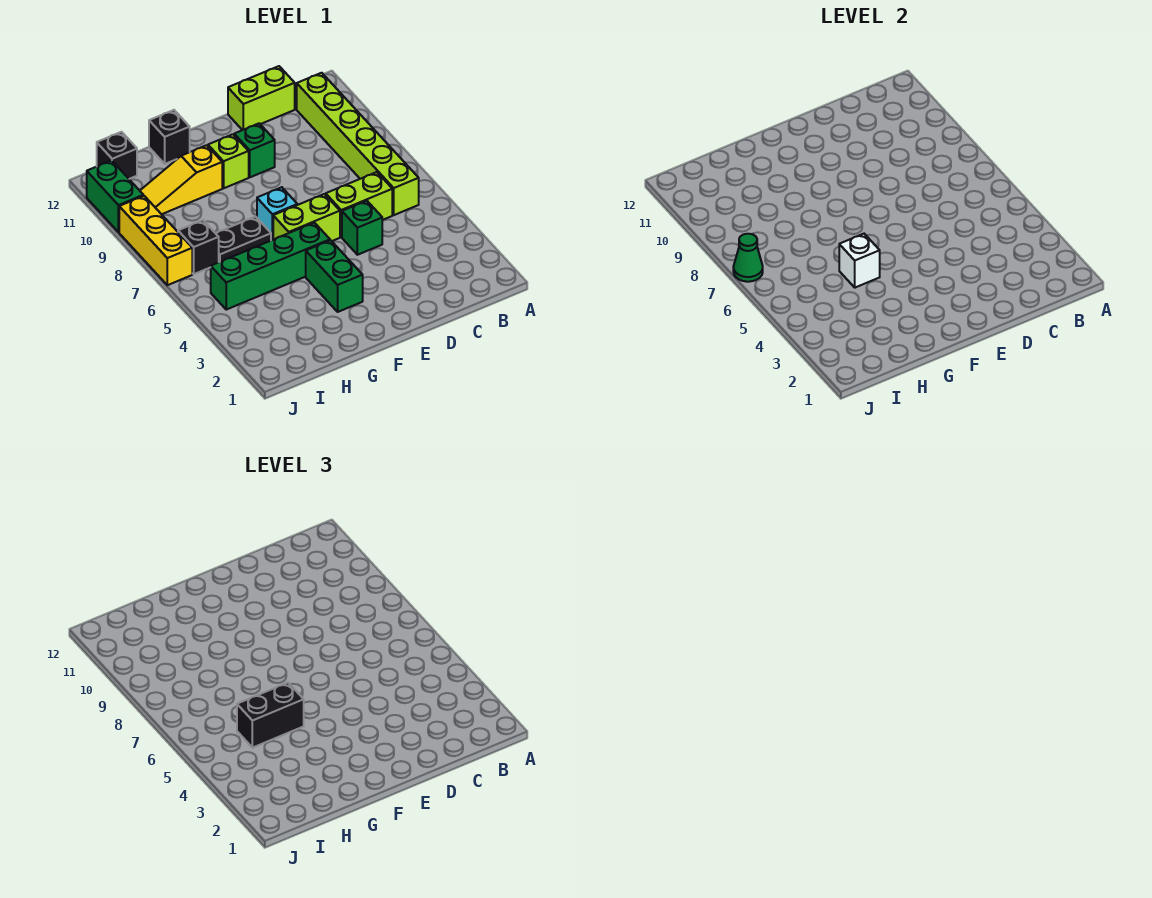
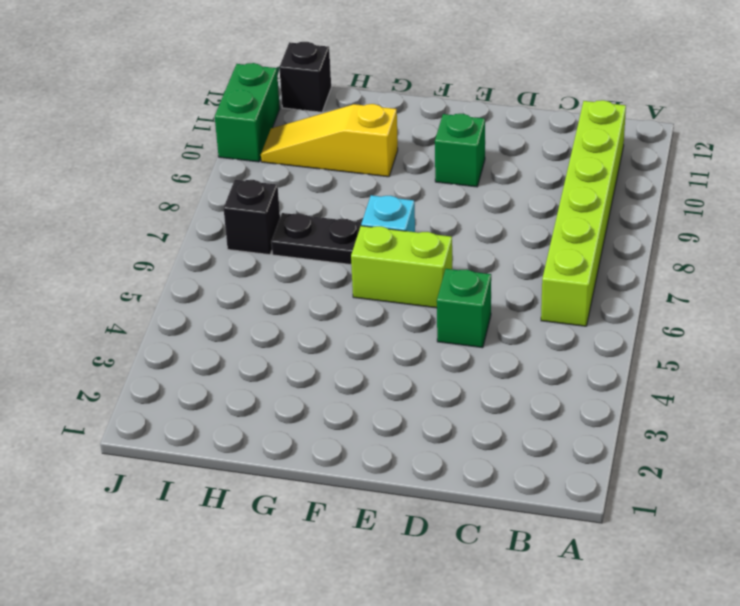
none -> lime brick C6:D6 level 1
none -> lime brick C12:D12 level 1
none -> green brick F3:F4 level 1

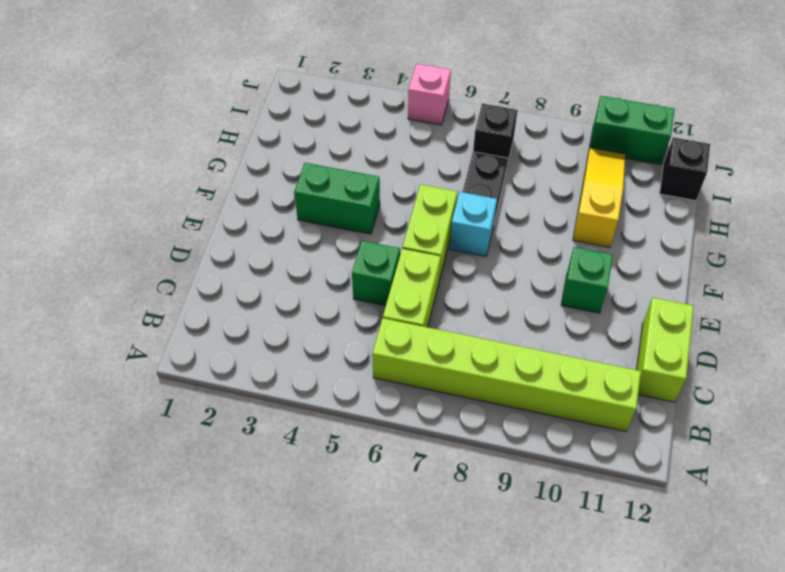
pink brick J5 level 1 -> none
none -> green brick F5:I5 level 1
none -> lime brick F10 level 1
none -> black brick G12 level 1

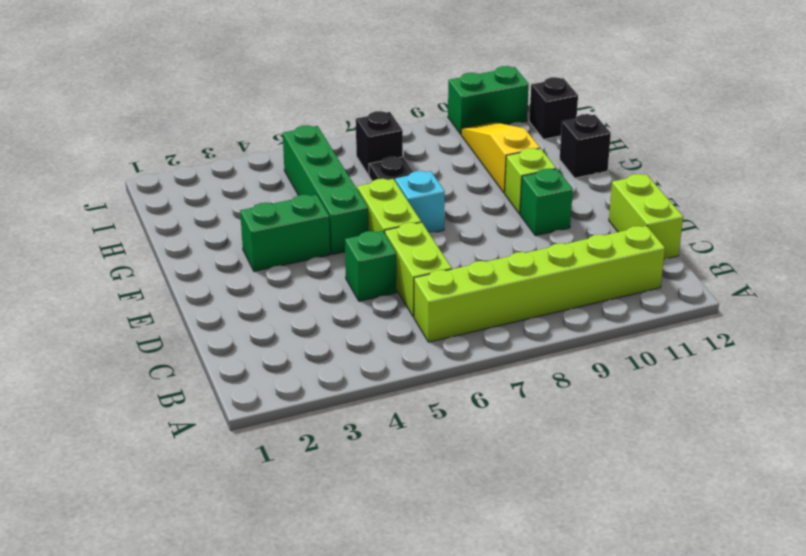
none -> yellow brick J7:J9 level 1
none -> white brick G5 level 2
none -> green cone J7 level 2

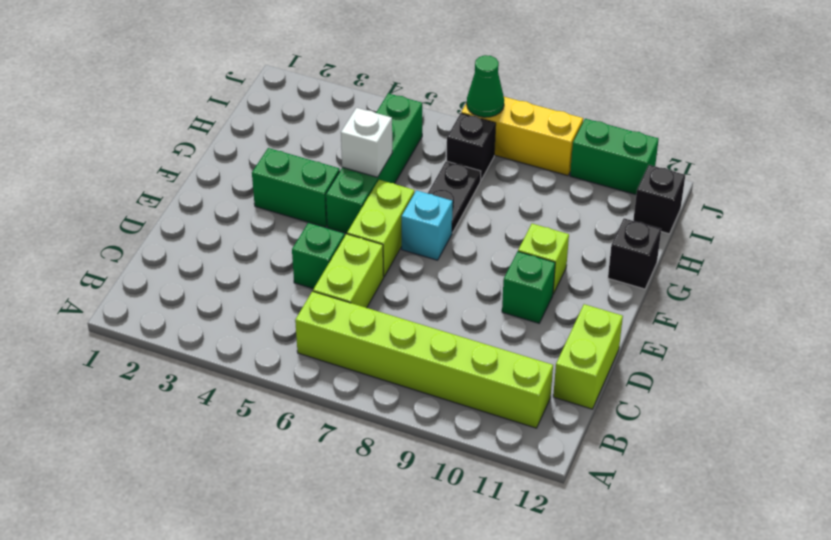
none -> yellow slope G10:I10 level 1 top G
none -> black brick G5:H5 level 3

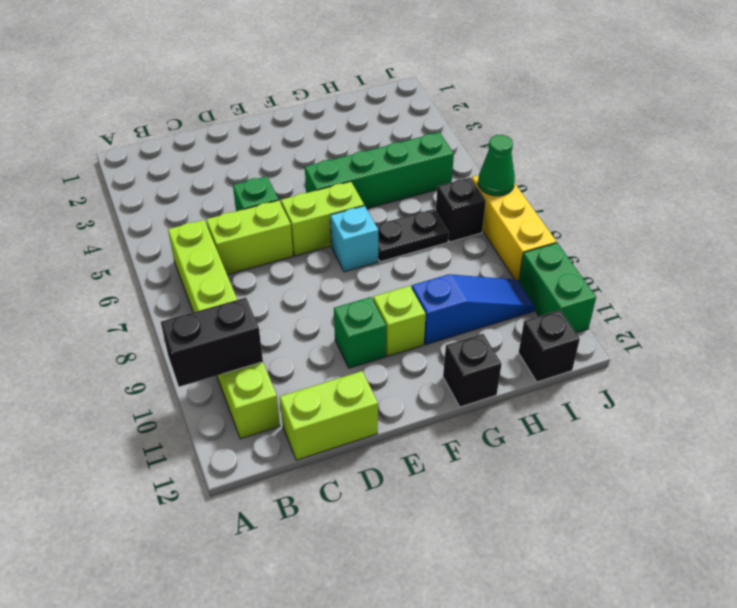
black brick A10:B10 level 2 -> black brick G5:H5 level 3
blue slope G10:I10 level 1 top G -> yellow slope G10:I10 level 1 top G
none -> green brick F3:F4 level 1
none -> white brick G5 level 2

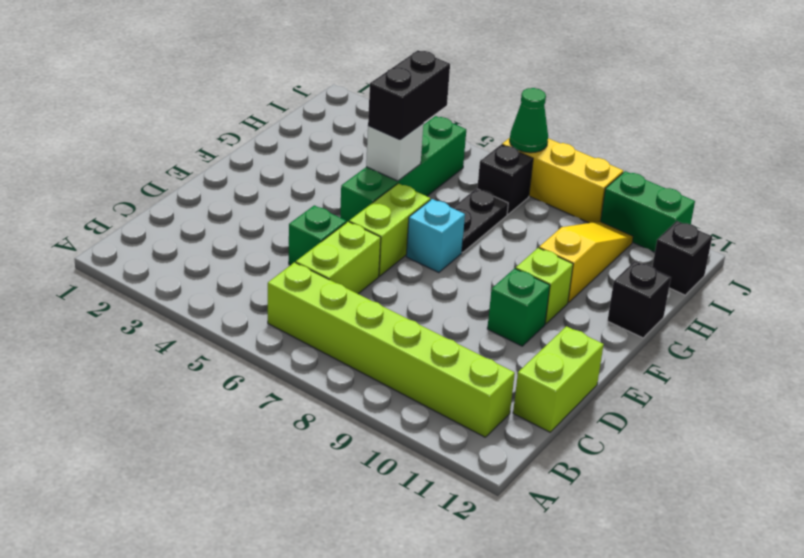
none -> green brick F3:F4 level 1

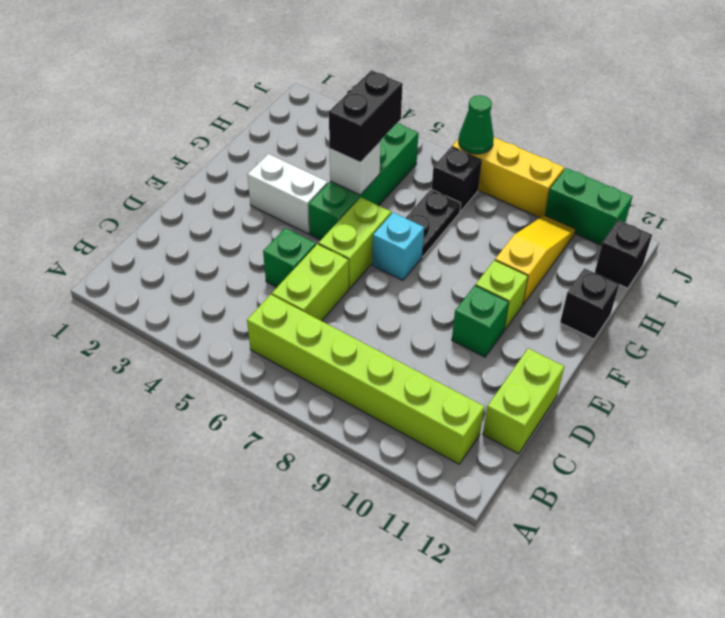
white brick F3:F4 level 1 -> green brick F3:F4 level 1

